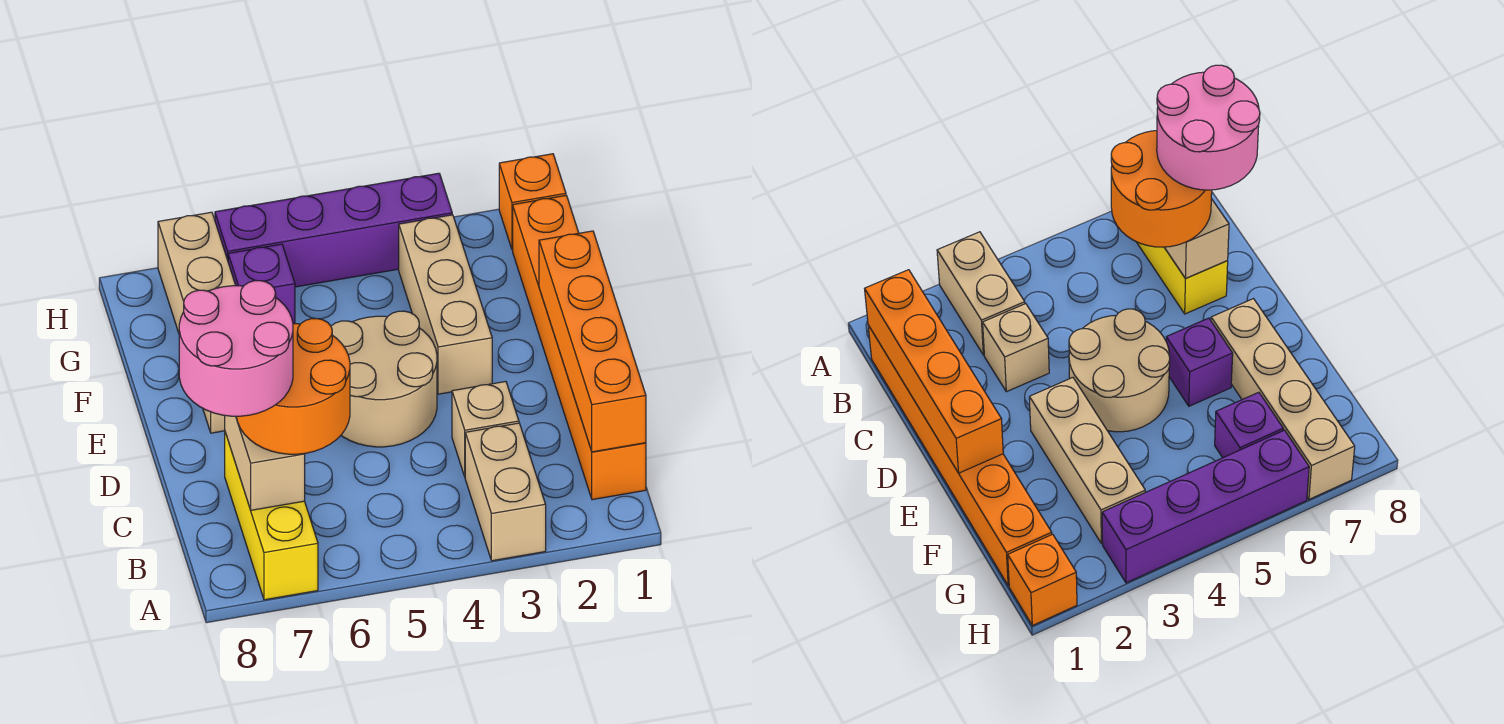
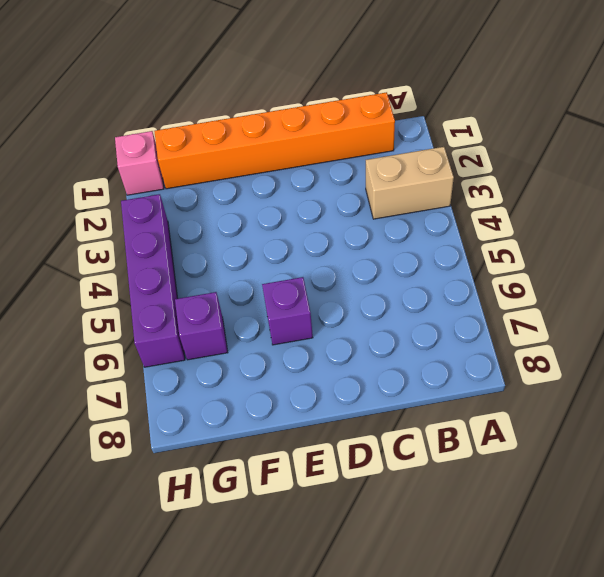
pink brick H1 level 1 -> orange brick H1 level 1
none -> yellow brick A7:C7 level 1
none -> tan brick C3 level 1
none -> tan round brick D4:E5 level 1

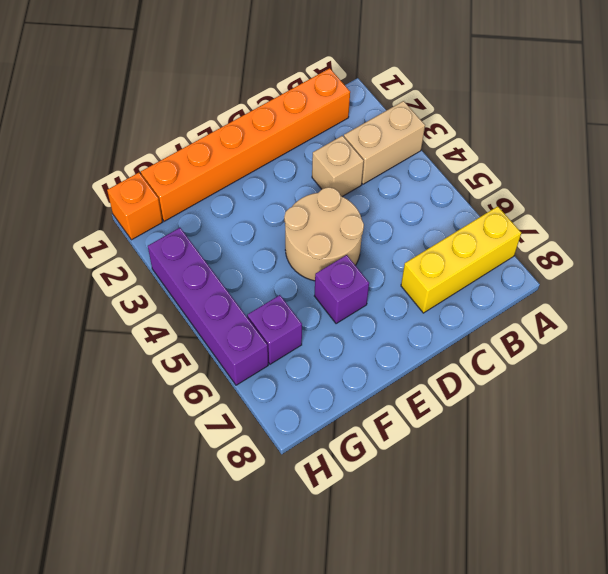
none -> tan brick E3:G3 level 1
none -> tan brick E7:H7 level 1
none -> orange brick B1:E1 level 2

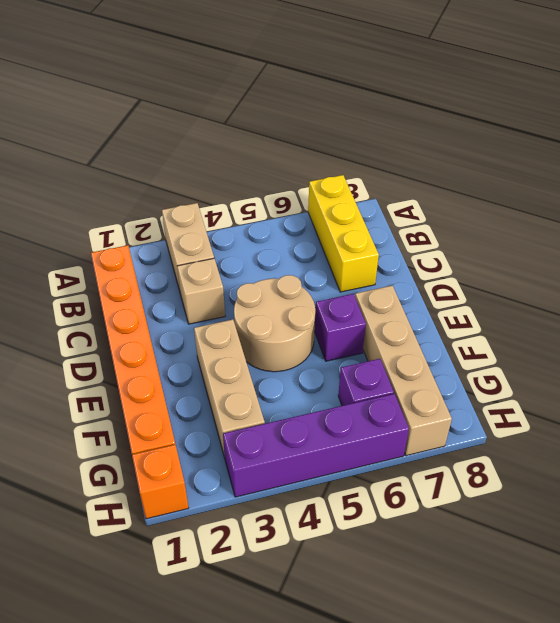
none -> orange brick B1:E1 level 2
none -> tan brick B7:C7 level 2
none -> orange round brick B6:C7 level 3

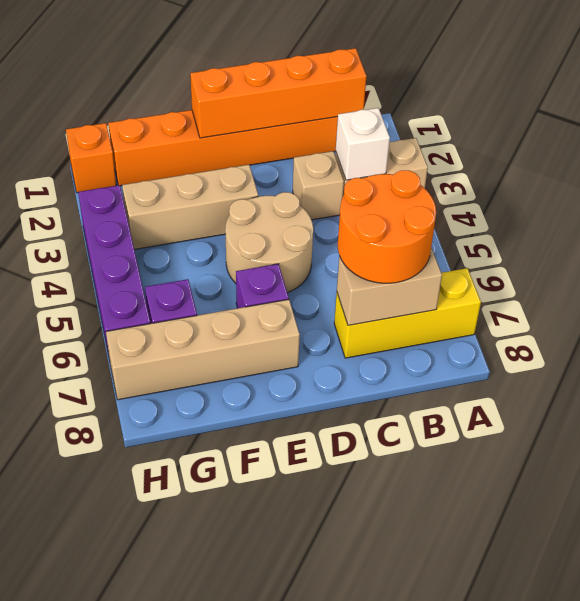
white brick B3 level 2 -> none
none -> pink round brick B7:C8 level 4

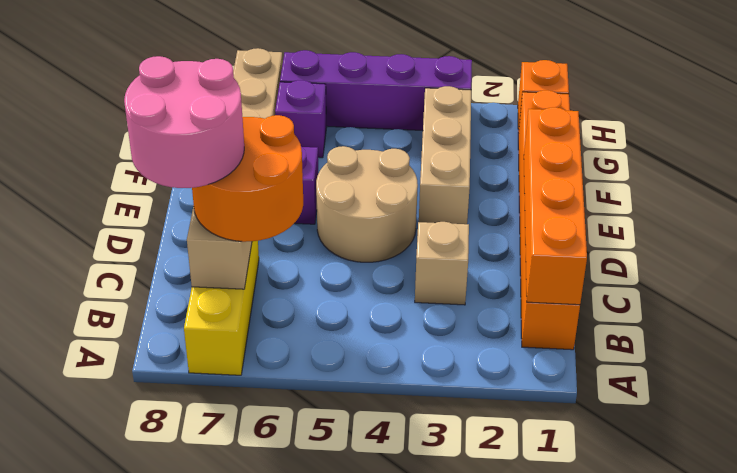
none -> tan brick A3:B3 level 1

